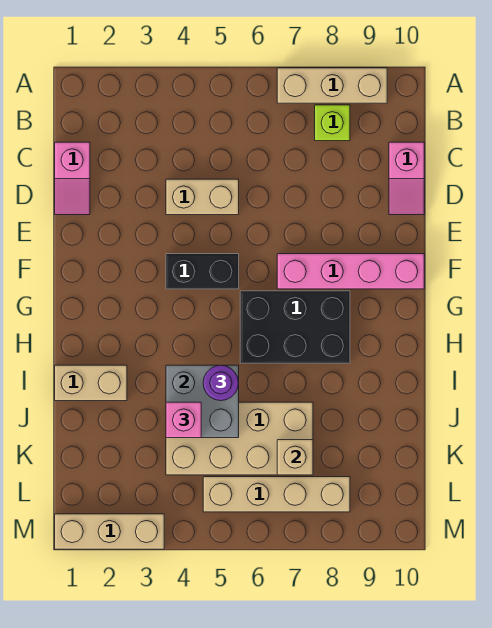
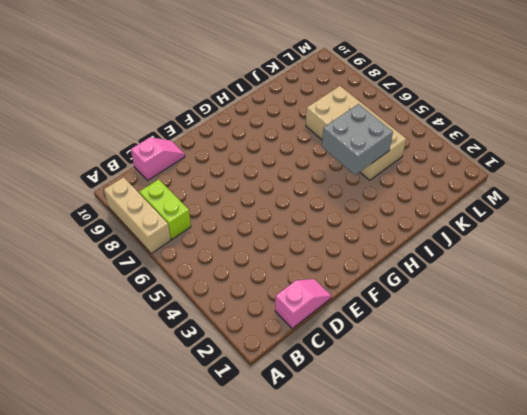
lime brick B7:B8 level 1 -> lime brick B8 level 1
none -> tan brick D4:D5 level 1
none -> black brick F4:F5 level 1
none -> pink brick F7:F10 level 1

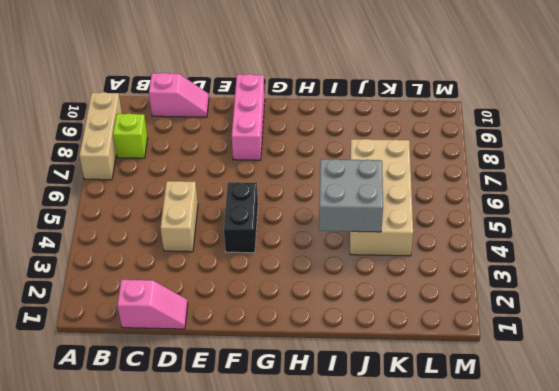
pink brick F8:F10 level 1 -> pink brick F7:F10 level 1
none -> black brick G6:H8 level 1
none -> tan brick I1:I2 level 1
none -> tan brick L5:L8 level 1

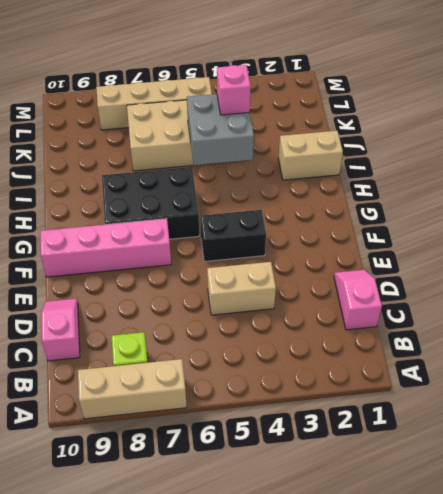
none -> tan brick M1:M3 level 1
none -> tan brick K7 level 2
none -> purple round brick I5 level 3

